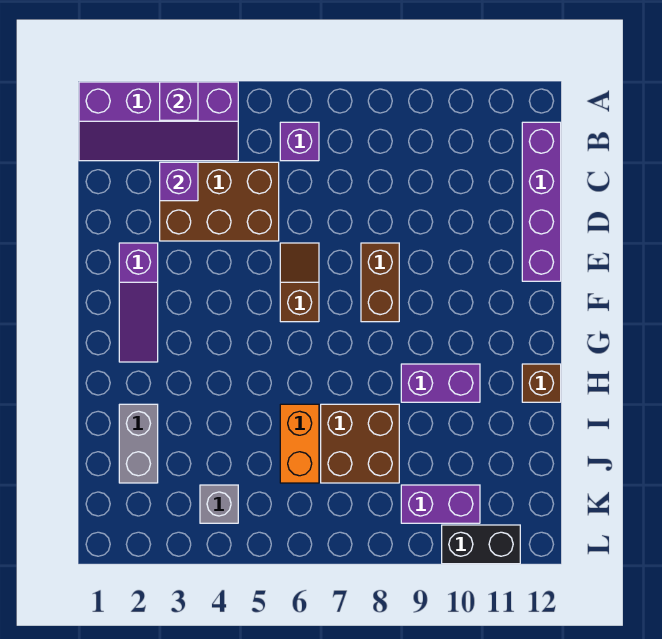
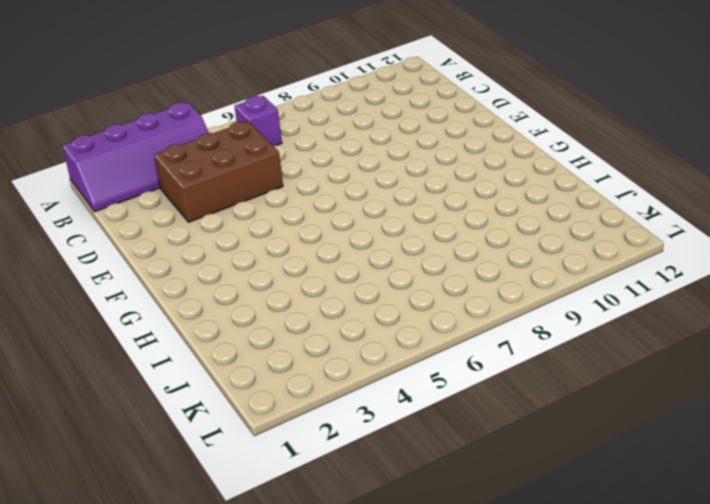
none -> purple brick B12:E12 level 1
none -> purple slope E2:G2 level 1 top E
none -> brown slope E6:F6 level 1 top F

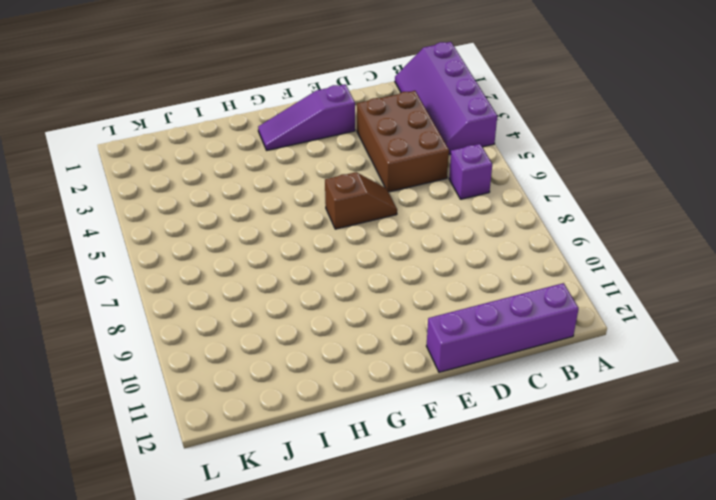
none -> brown brick E8:F8 level 1
none -> purple brick H9:H10 level 1
none -> brown brick H12 level 1

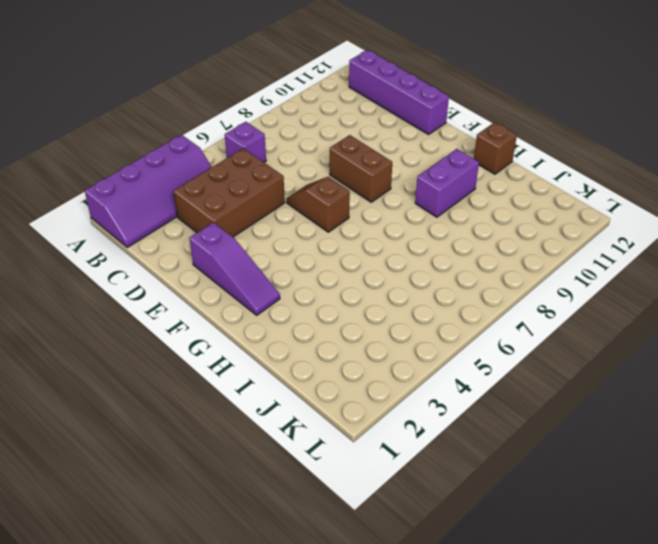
none -> grey brick I2:J2 level 1
none -> orange brick I6:J6 level 1
none -> brown brick I7:J8 level 1

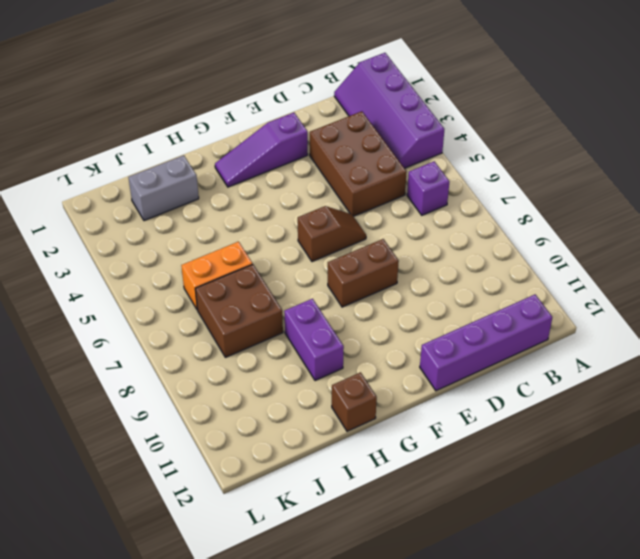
none -> grey brick K4 level 1
none -> purple brick K9:K10 level 1
none -> black brick L10:L11 level 1

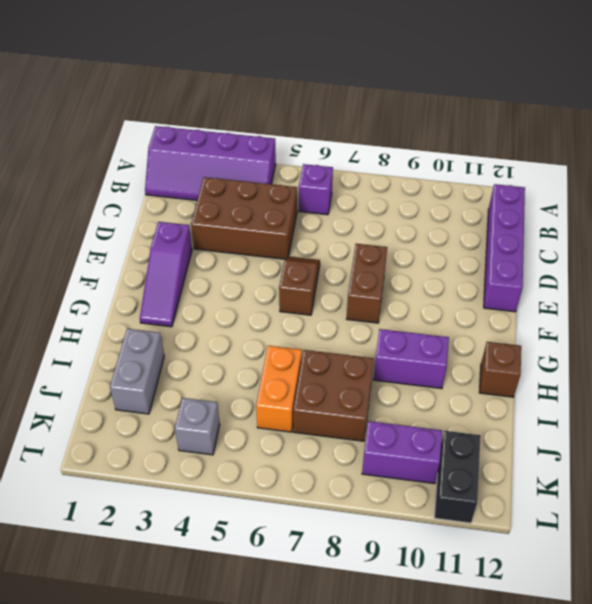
black brick K11:L11 level 1 -> black brick L10:L11 level 1
none -> purple brick A3 level 2
none -> purple brick C3 level 2

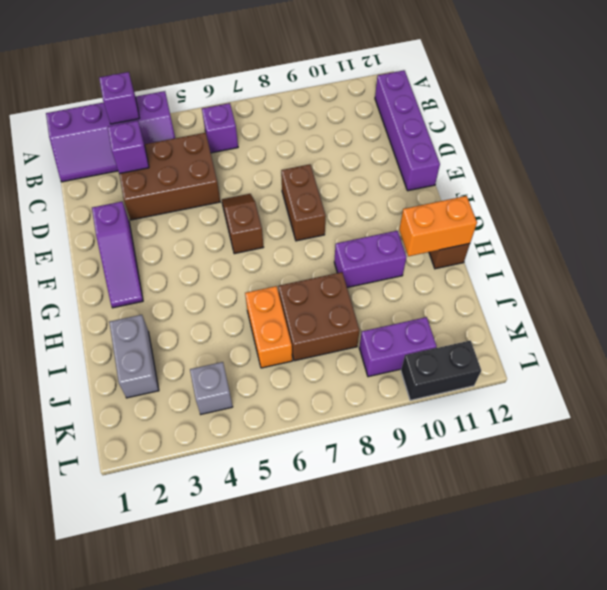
orange brick H11:H12 level 2 -> none

